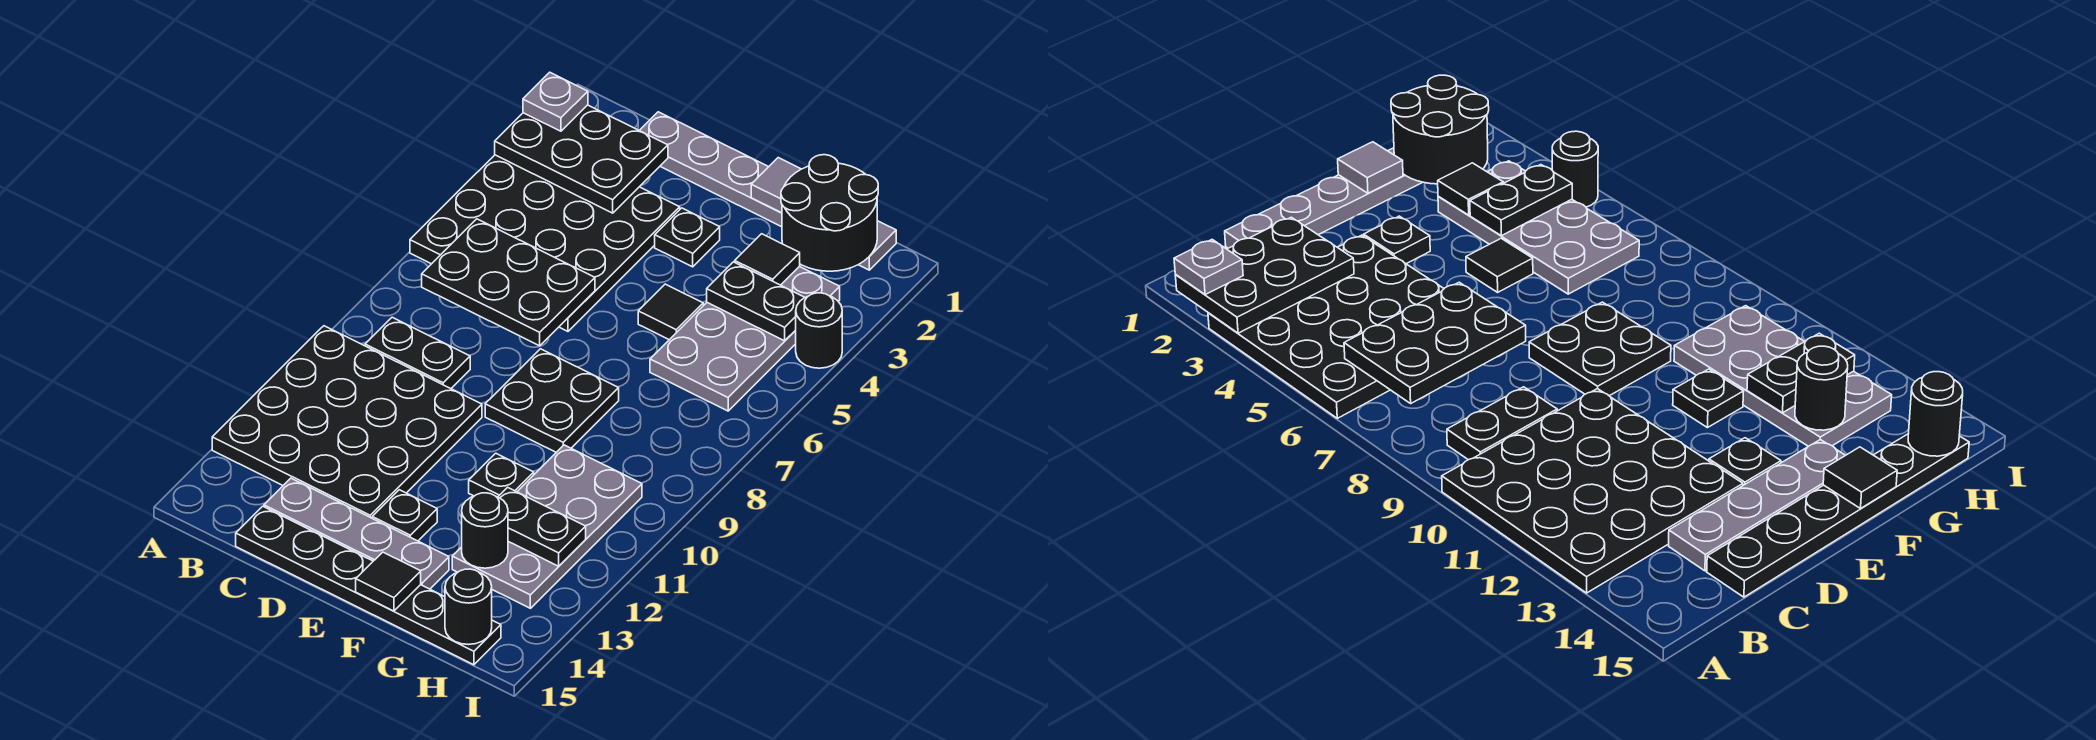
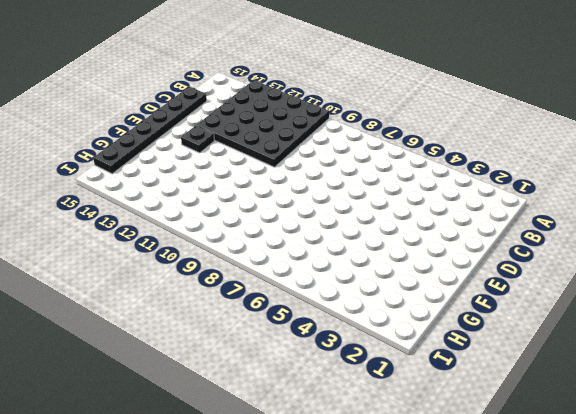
none -> black plate A3:D6 level 1
none -> black plate B9:C9 level 1
none -> grey plate C1:H1 level 1

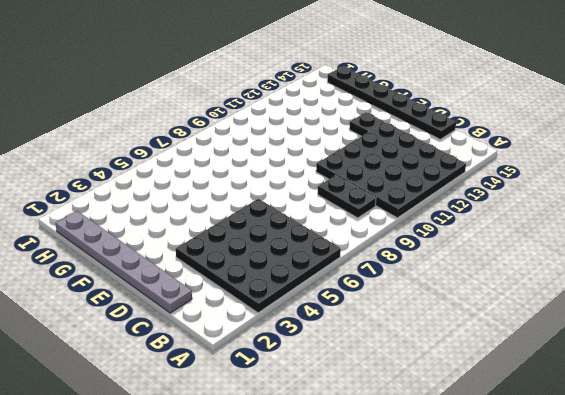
none -> grey plate C14:F14 level 1
none -> black plate E3 level 1
none -> black plate E8:F9 level 1

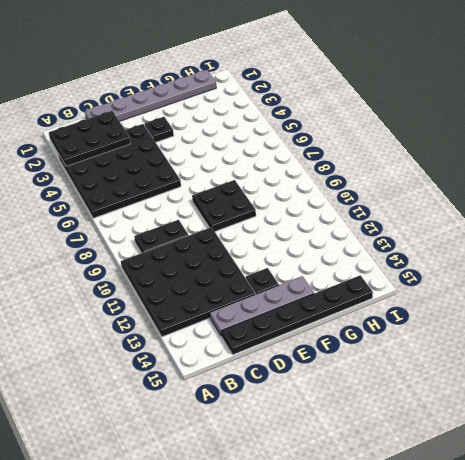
none -> black tile F5 level 1
none -> black plate F11 level 1
none -> grey plate G3:H6 level 1

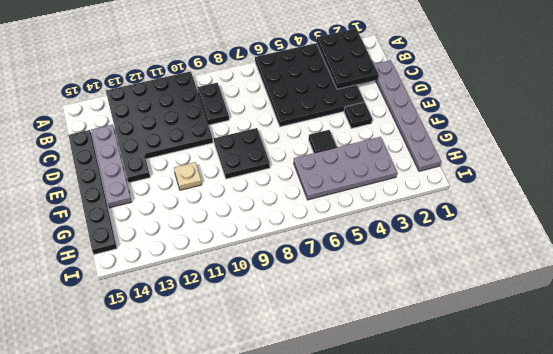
tan plate F11 level 1 -> black plate F11 level 1
none -> grey plate G10:H13 level 1
none -> black round brick I4 level 1
none -> black plate B6:D7 level 2

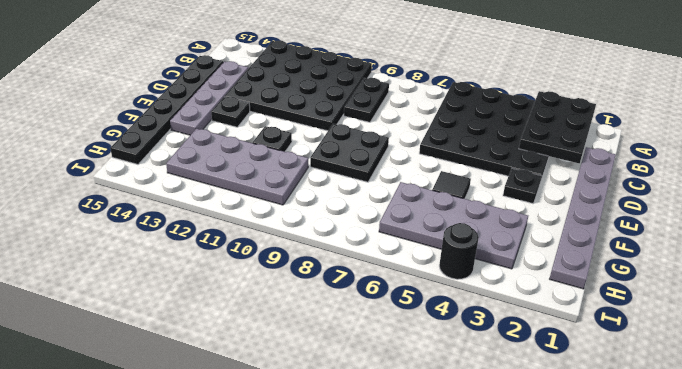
none -> black plate B6:D7 level 2
none -> grey tile F1 level 2
none -> black tile F15 level 2

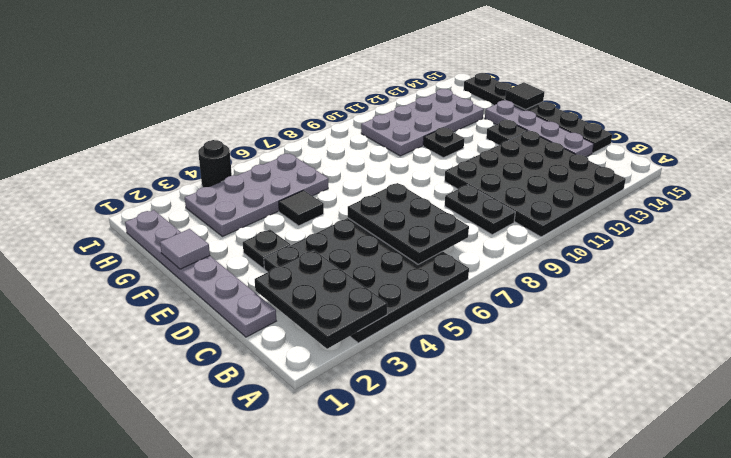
none -> black plate E8:F9 level 1
none -> black round brick G1:H2 level 2
none -> black tile G3 level 2

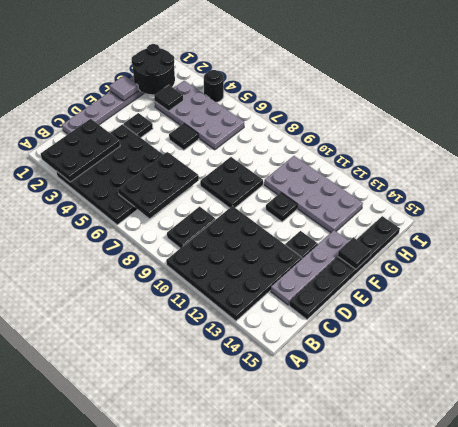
none -> black plate G4:H4 level 2
none -> black plate G12:H12 level 2
none -> black round brick G13 level 2

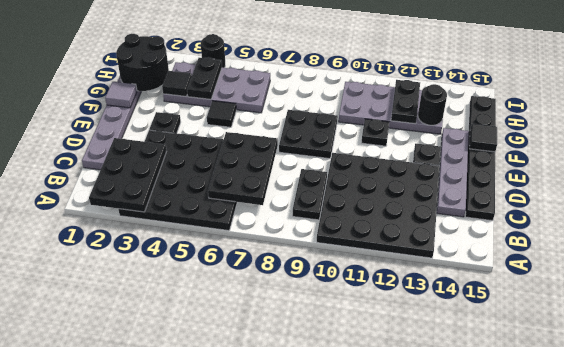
none -> black round brick H15 level 2
none -> grey plate A2 level 3

